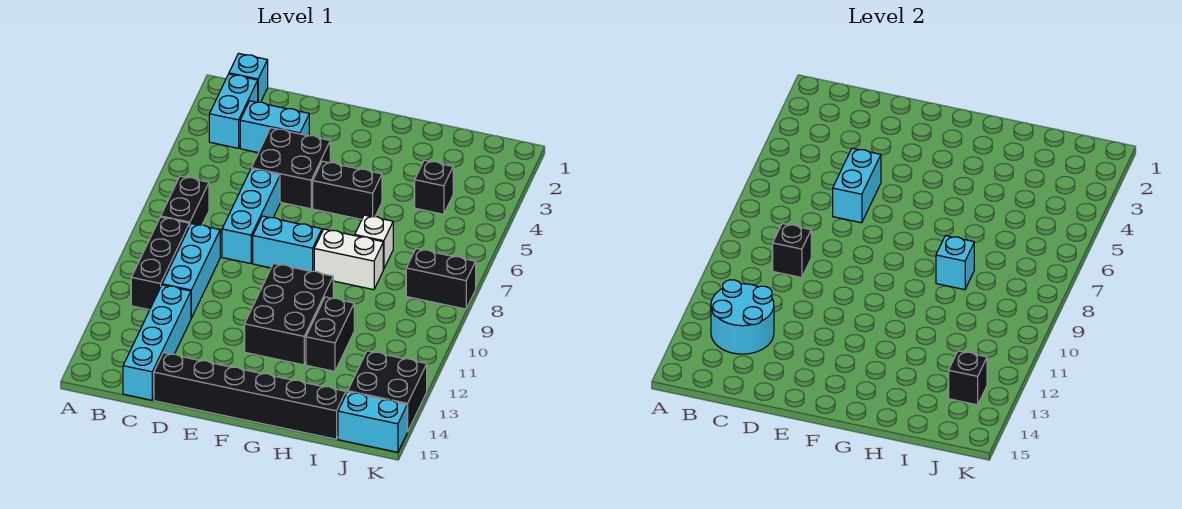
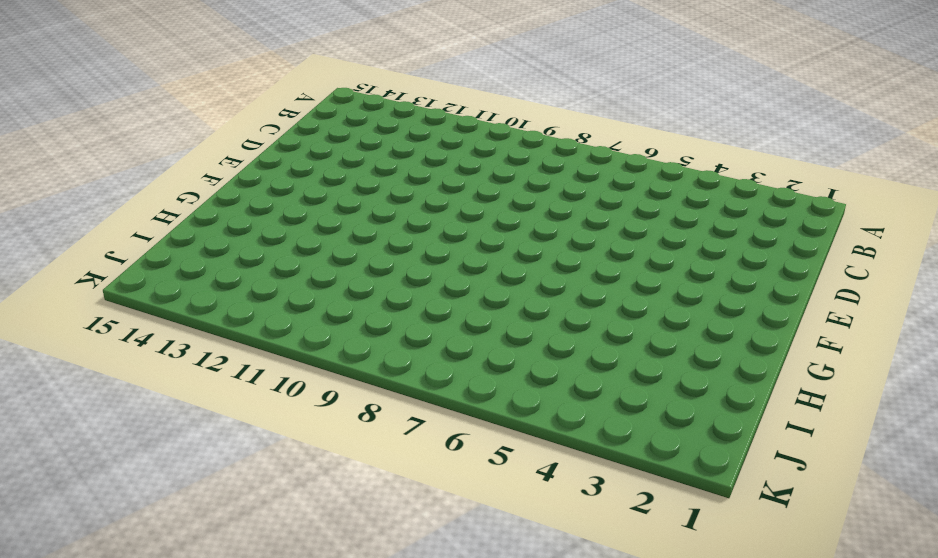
none -> cyan brick B1 level 1
none -> cyan brick B2:B3 level 1
none -> black brick B7:B8 level 1

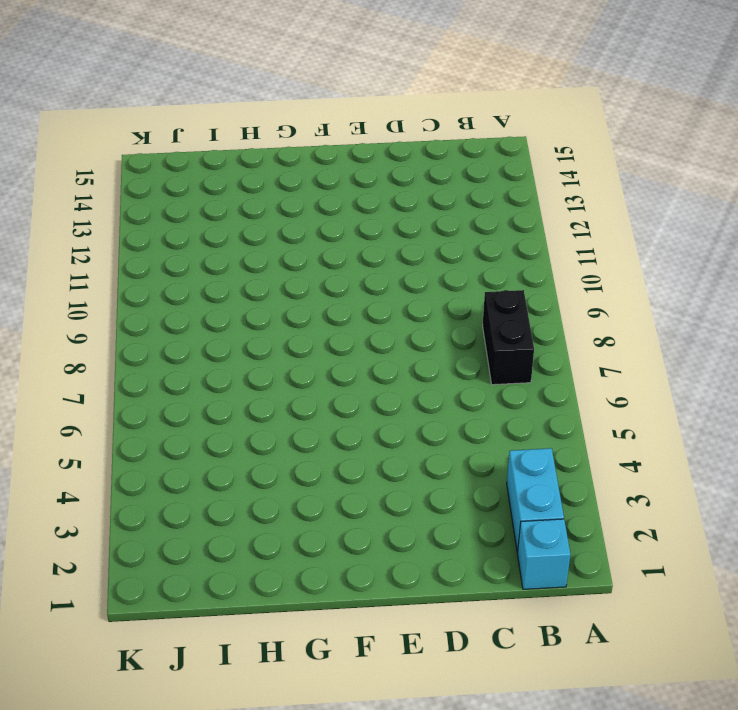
none -> black brick B9:B11 level 1
none -> cyan brick C3:D3 level 1
none -> cyan brick C9:C11 level 1

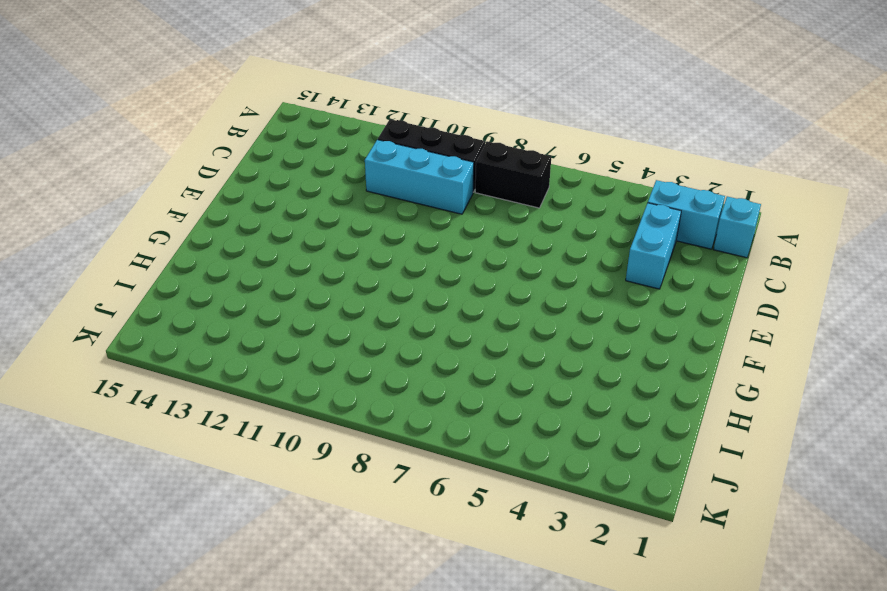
none -> cyan brick C12:C15 level 1
none -> black brick D4:E5 level 1
none -> cyan brick D6:D8 level 1

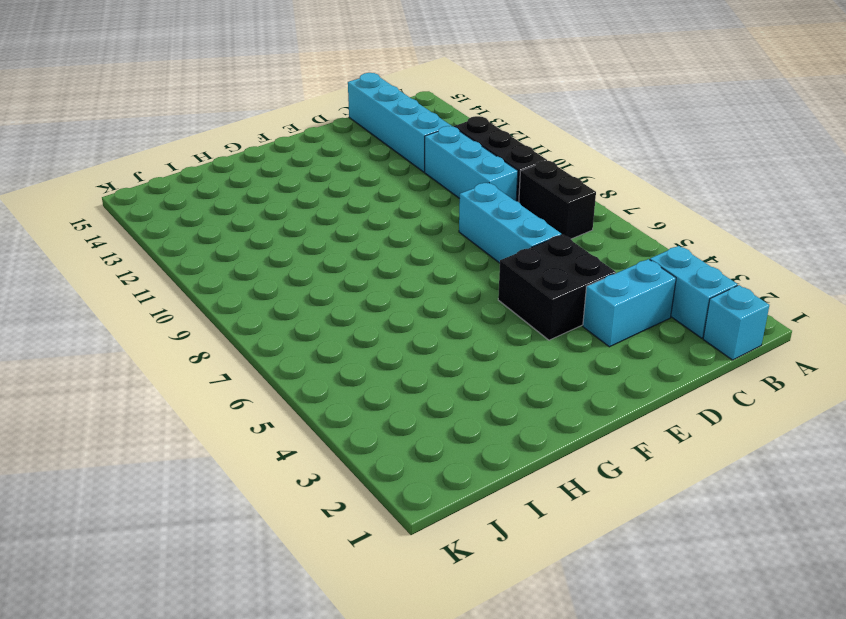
none -> black brick D15:I15 level 1
none -> cyan brick E8:F8 level 1
none -> black brick F5:G5 level 1

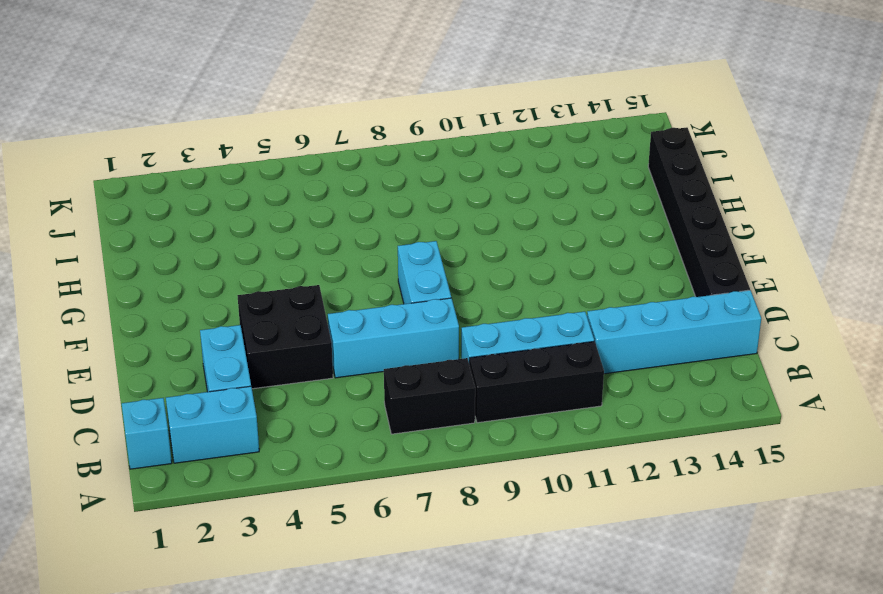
none -> black brick F5:G5 level 1
none -> black brick F10:G12 level 1
none -> white brick G8:H8 level 1

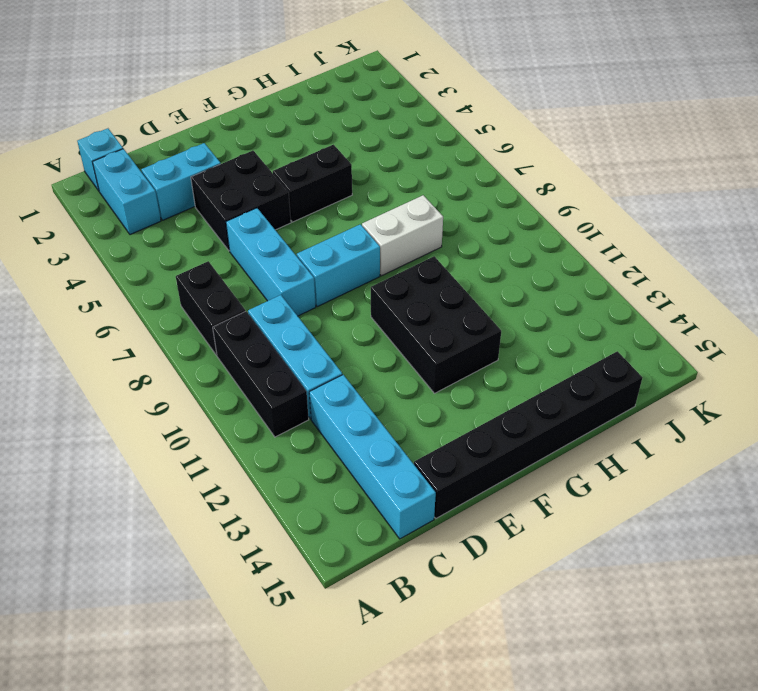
none -> white brick H7 level 1
none -> black brick H11:H12 level 1
none -> black brick I4 level 1

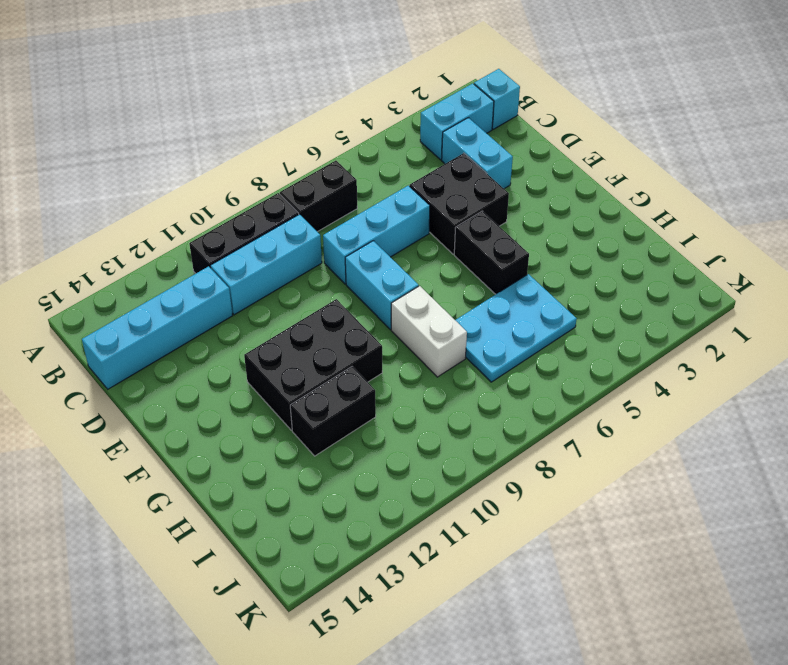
cyan plate H5:I7 level 1 -> white brick H7 level 1
none -> black brick D15:I15 level 1
none -> black brick I4 level 1
none -> black brick J8:K8 level 1

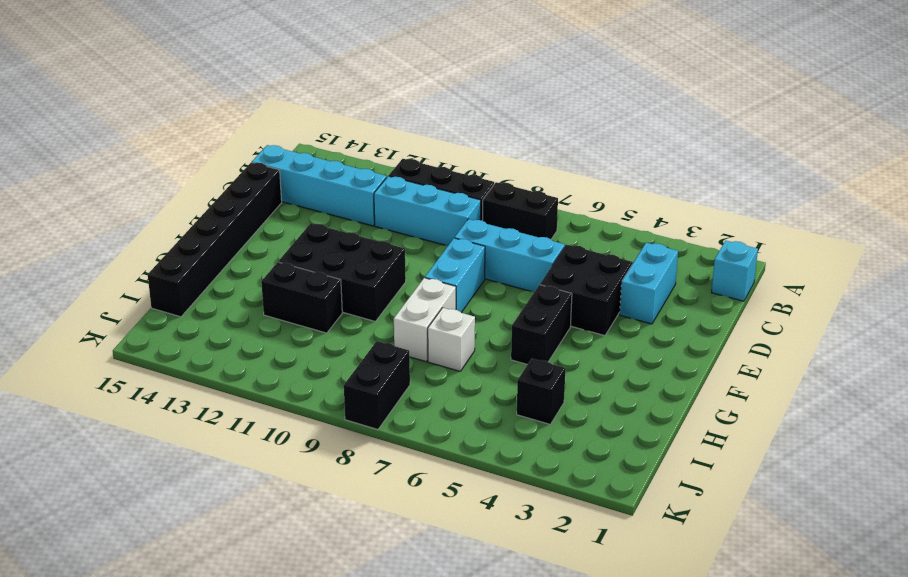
none -> cyan brick B2:B3 level 1
none -> black brick J13:K14 level 1
none -> cyan brick J15:K15 level 1

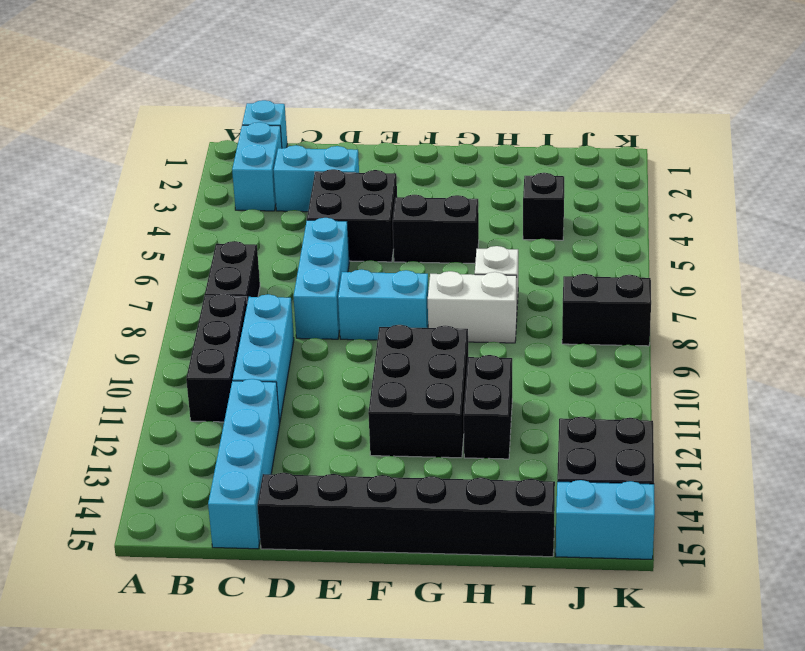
none -> cyan round brick B12:C13 level 2
none -> black brick C9 level 2
none -> cyan brick D5:D6 level 2

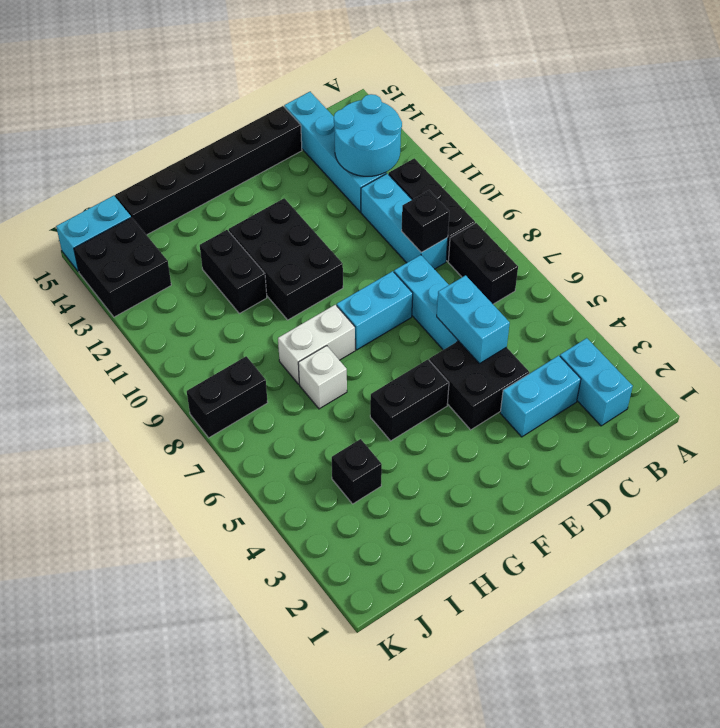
none -> cyan brick B1 level 1
none -> cyan brick H8 level 2
none -> black brick J13 level 2

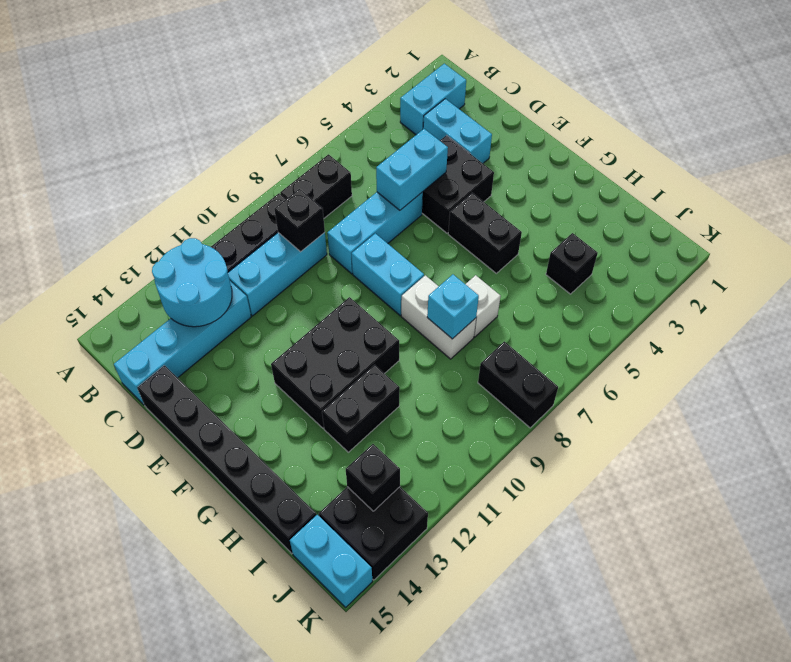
none -> cyan brick B1 level 1

